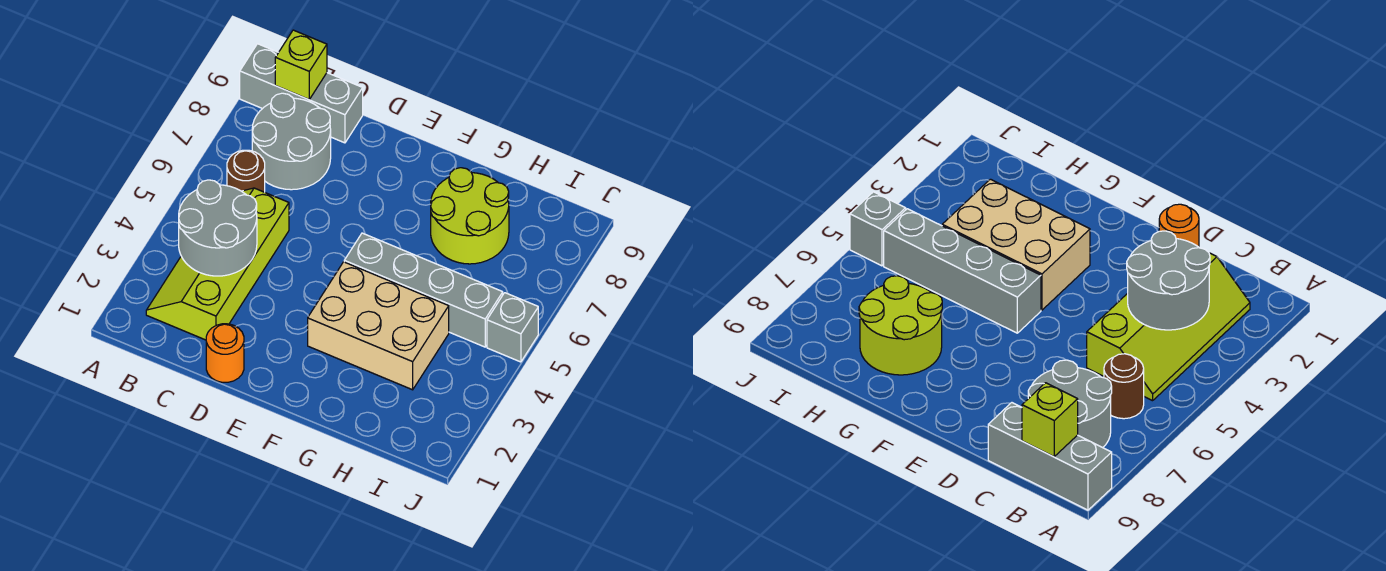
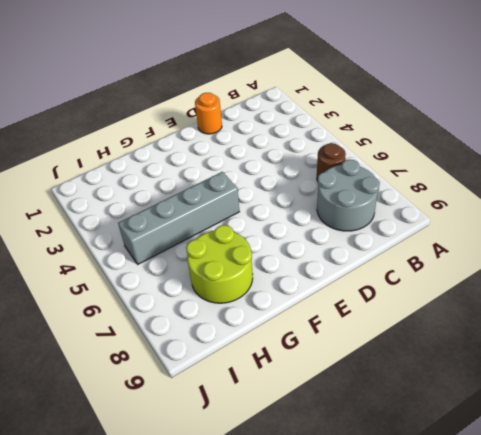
none -> grey brick A9:C9 level 1
none -> lime slope B2:C5 level 1 top C

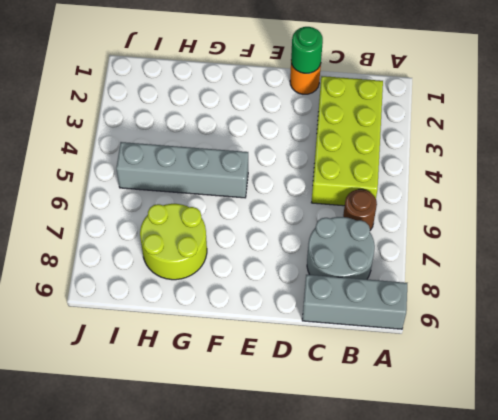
lime brick B2:C5 level 1 -> lime slope B2:C5 level 1 top C
green round brick D1 level 2 -> none
none -> tan brick F3:H4 level 1
none -> grey brick J5 level 1

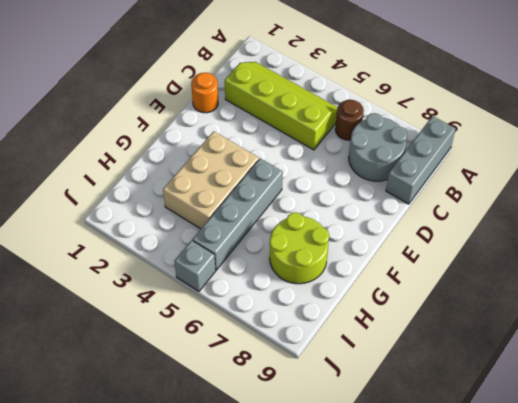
none -> grey round brick B3:C4 level 2
none -> lime brick B9 level 2

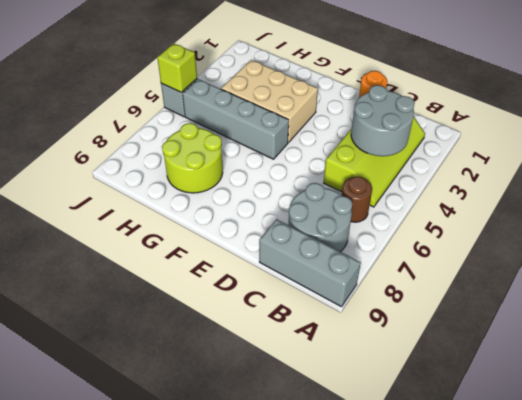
lime brick J5 level 2 -> lime brick B9 level 2

